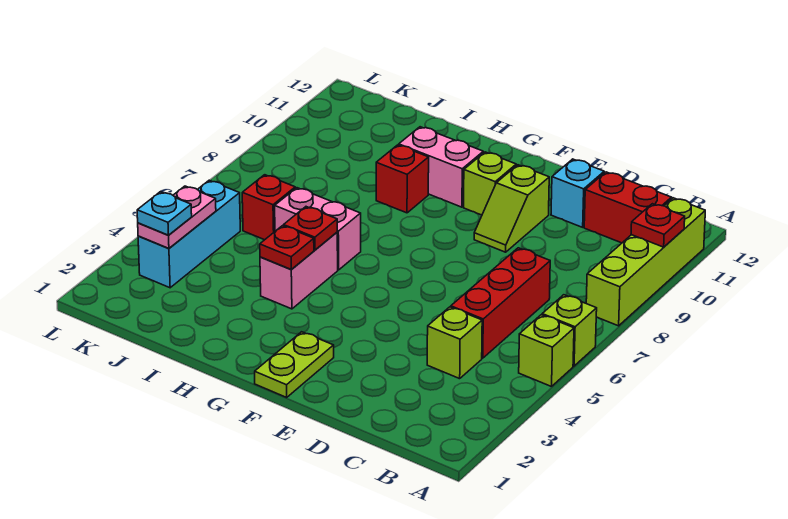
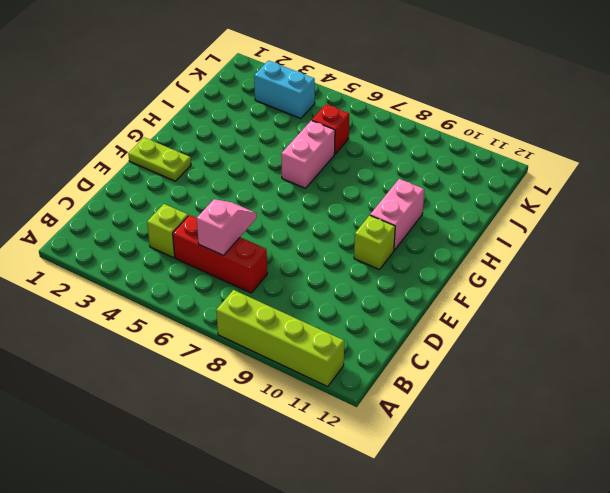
pink slope C6:D6 level 2 top C -> none
cyan brick K3:K4 level 1 -> cyan brick K3:K5 level 1
none -> lime brick A5 level 1
none -> lime brick A6 level 1
none -> red brick B11:C11 level 1

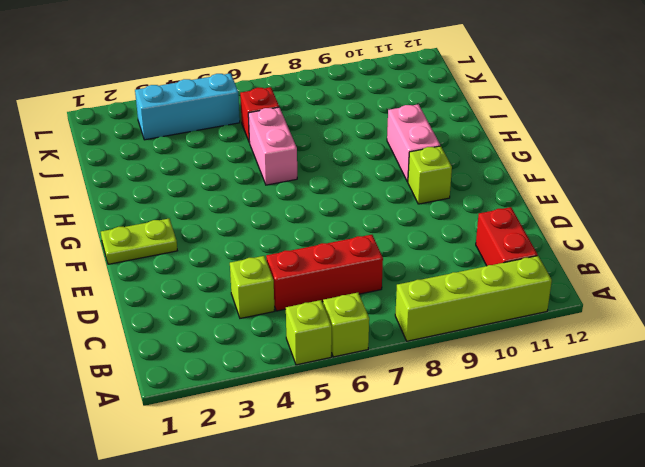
none -> cyan brick D11 level 1
none -> lime slope E9:E10 level 1 top 10
none -> pink brick H4:H5 level 1

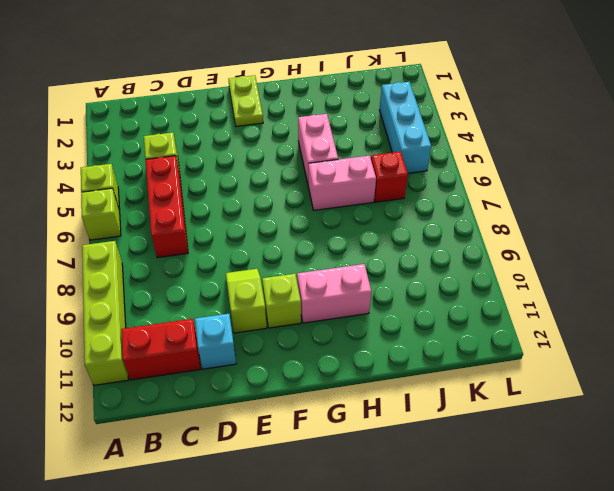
none -> red brick H9 level 1
none -> red plate A10 level 2
none -> red plate H4 level 2

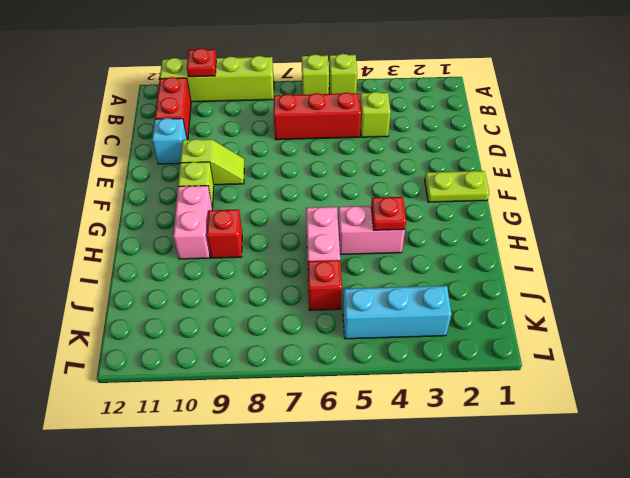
none -> red plate H5 level 2
none -> pink plate K3:K4 level 2
none -> cyan plate K3 level 3

